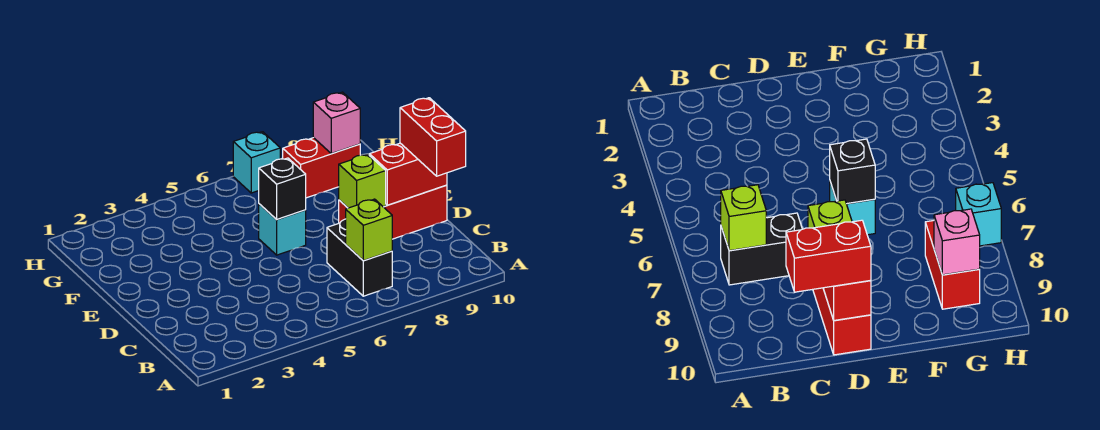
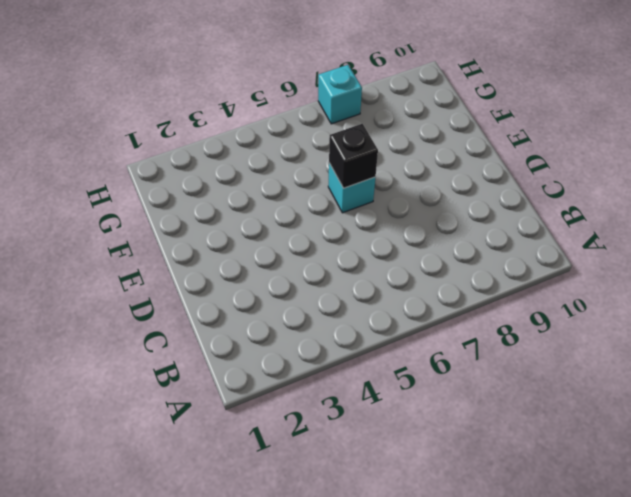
none -> black brick B7:C7 level 1
none -> red brick D8:D10 level 1

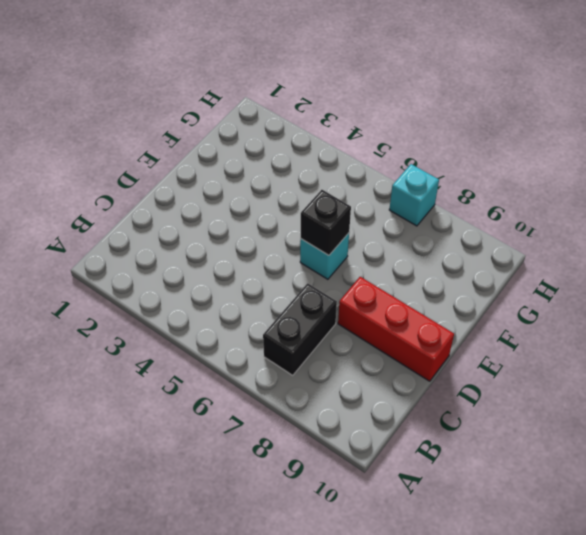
none -> red brick G8:G9 level 1
none -> lime brick B7 level 2

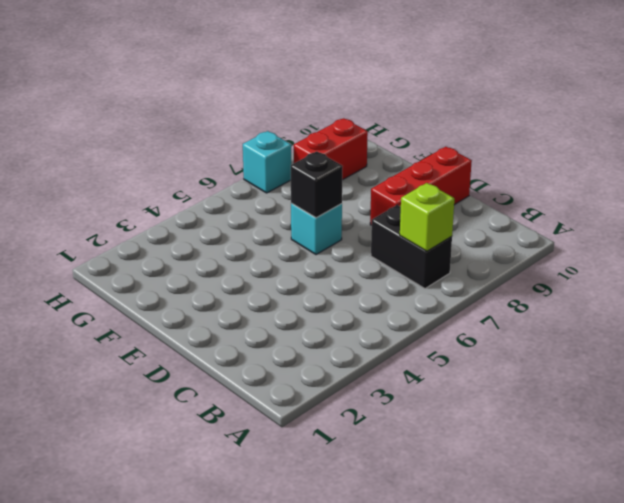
none -> lime brick D8 level 2
none -> red brick D9:D10 level 2

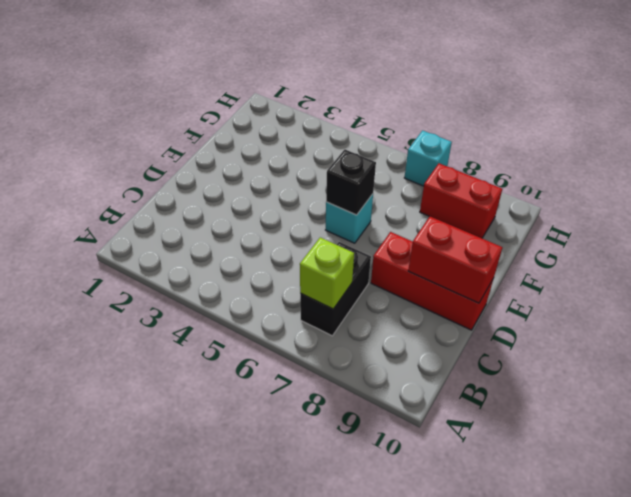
none -> lime brick D8 level 2
none -> pink brick G9 level 2

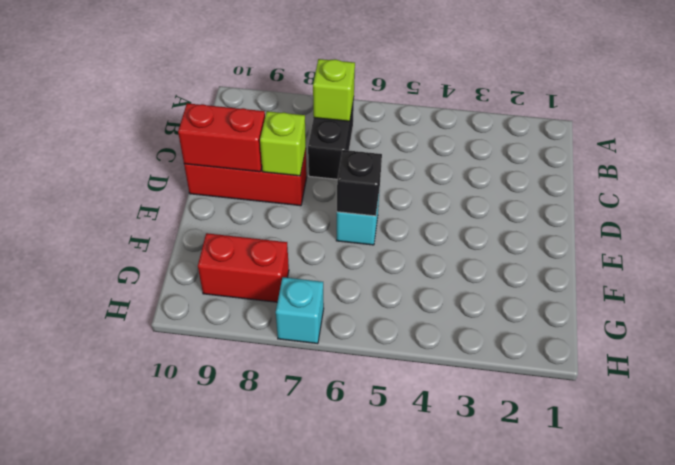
none -> pink brick G9 level 2
none -> red brick C10:D10 level 3

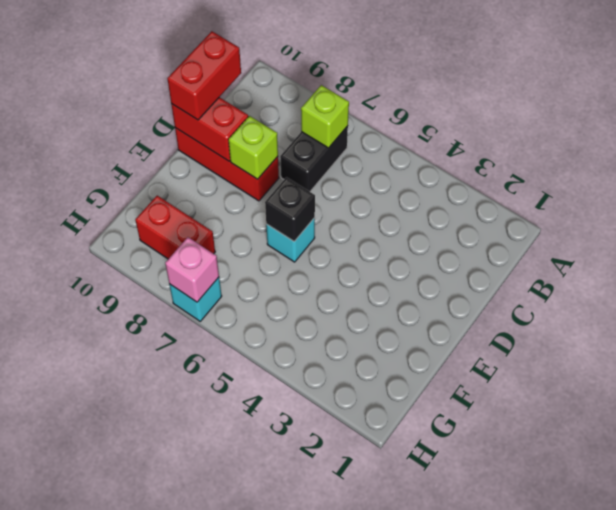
pink brick H7 level 2 -> pink brick G9 level 2

